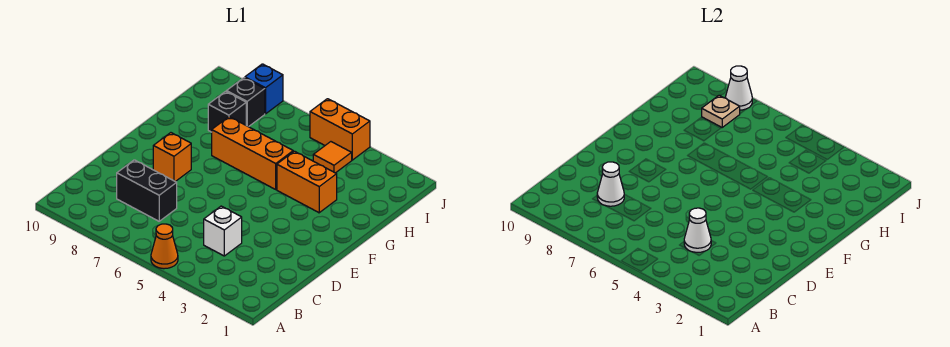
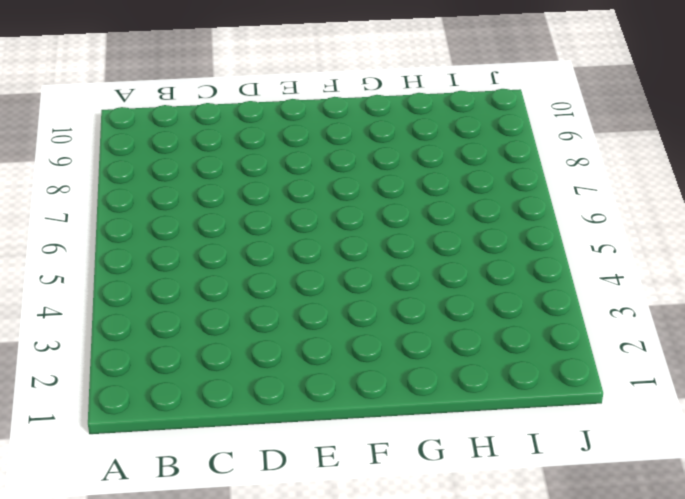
none -> orange cone A5 level 1
none -> white brick C4 level 1
none -> black brick C7:C8 level 1

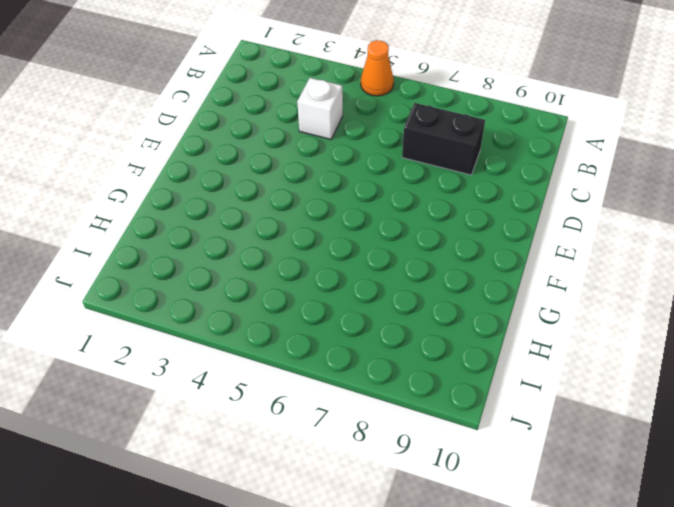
none -> orange brick E8 level 1
none -> orange brick G3:G4 level 1
none -> orange brick G5:G7 level 1

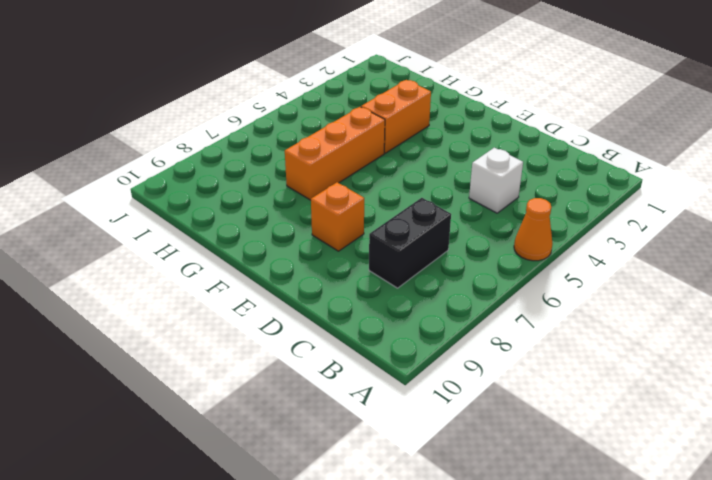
none -> black brick H8 level 1
none -> orange tile I4 level 1
none -> black brick I8 level 1

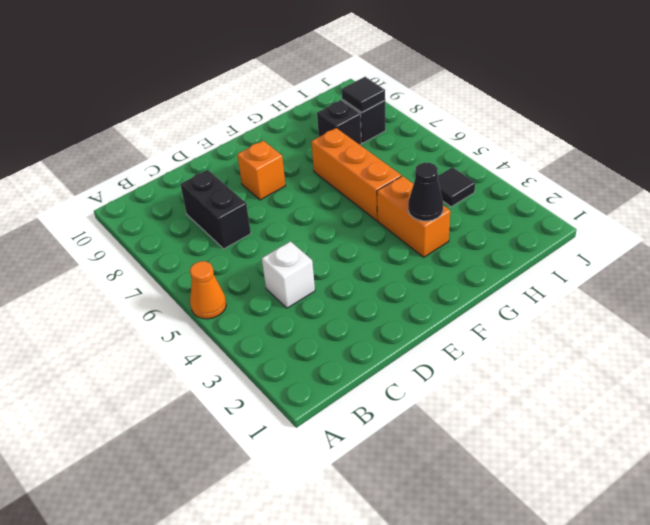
black cone G3 level 2 -> none
black tile I4 level 1 -> orange tile I4 level 1
black tile I8 level 2 -> tan plate I8 level 2
none -> orange brick J4:J5 level 1
none -> blue brick J8 level 1
none -> white cone C4 level 2

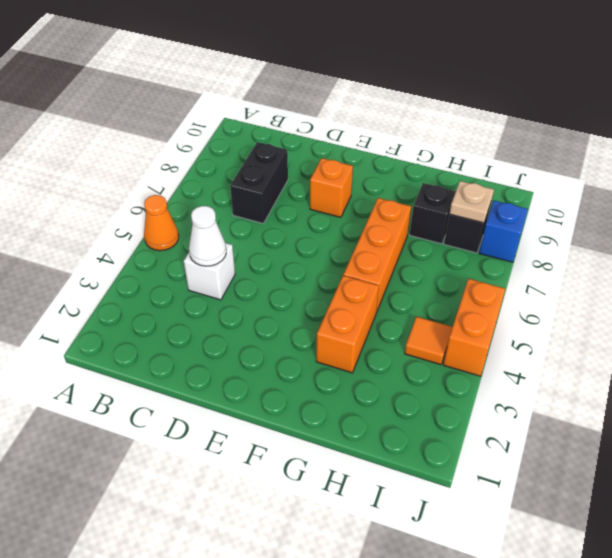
none -> white cone C8 level 2
none -> white cone J8 level 2

